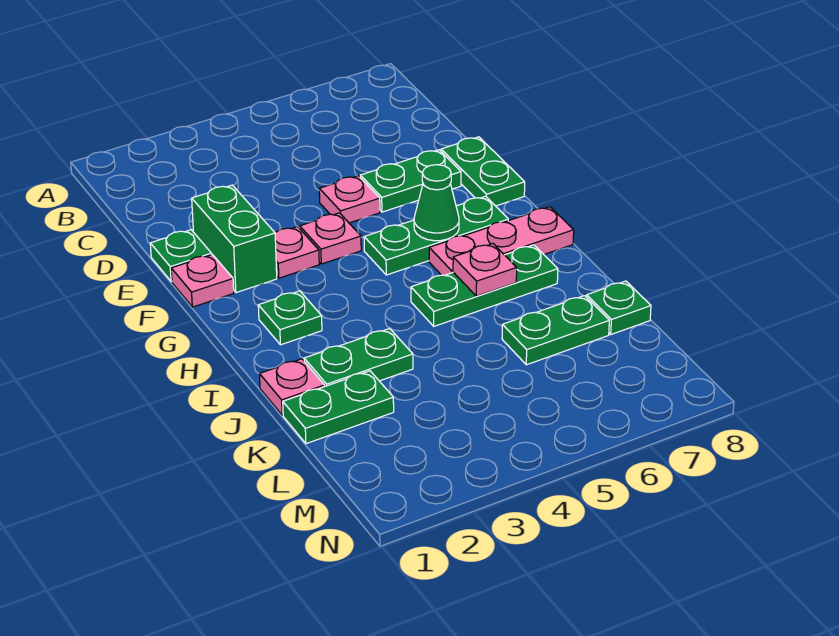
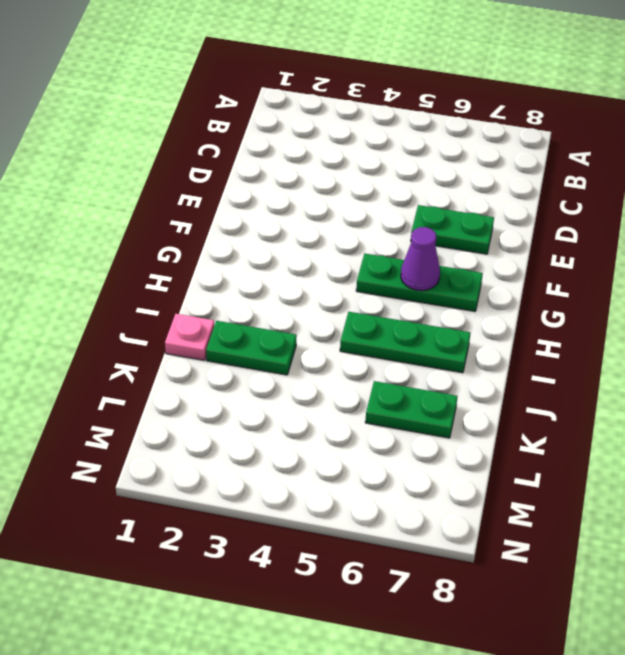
purple cone G6 level 2 -> green cone G6 level 2
none -> green plate E1 level 1
none -> green brick E2:F2 level 1
none -> pink plate E5 level 1

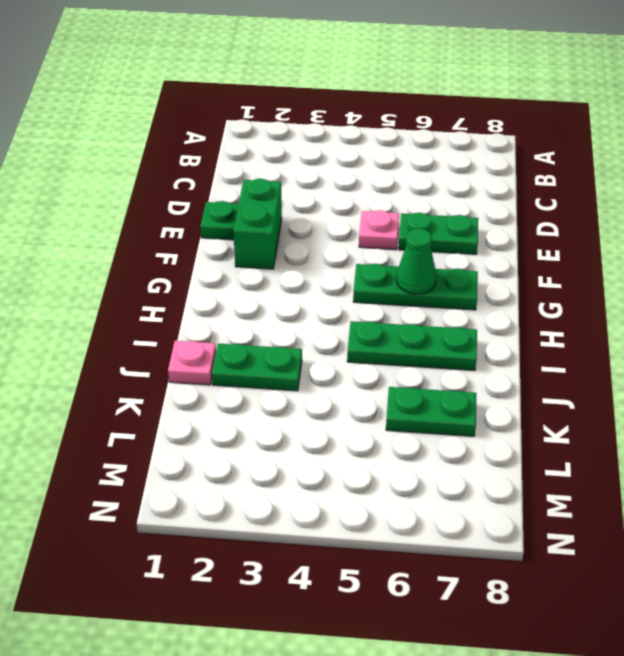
none -> green plate E8:F8 level 1
none -> pink plate F1 level 1
none -> pink plate F3 level 1

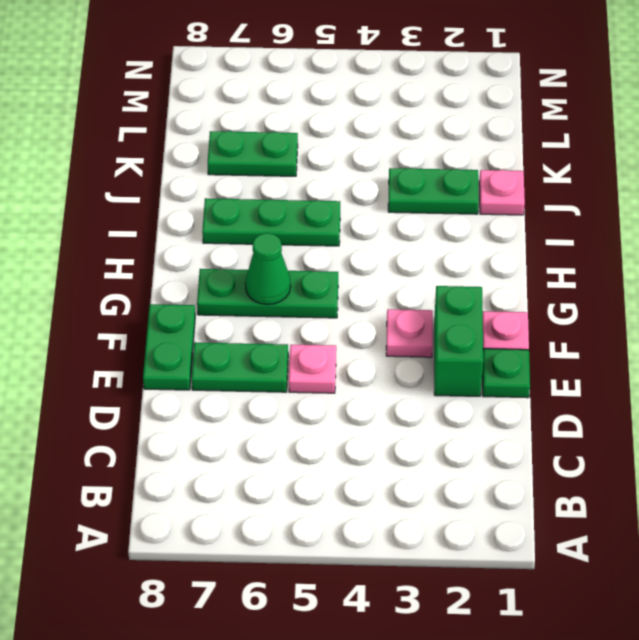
none -> pink plate F4 level 1
none -> green plate H2 level 1
none -> pink plate H6:H8 level 1

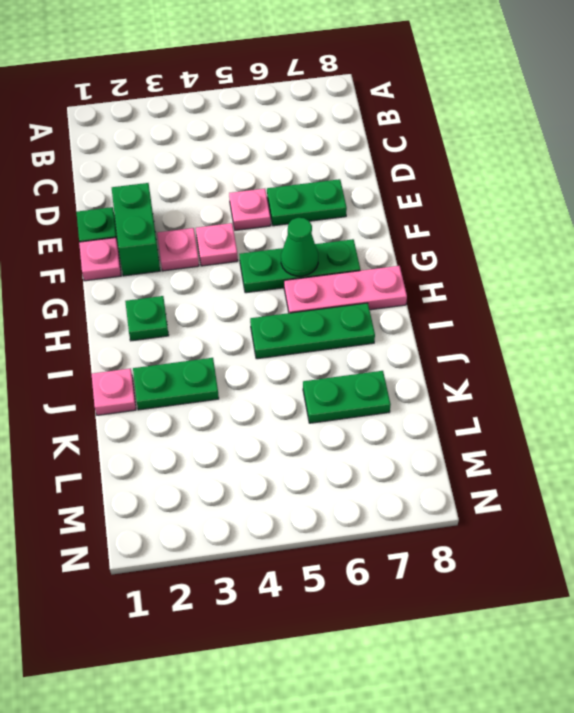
none -> green plate E8:F8 level 1
none -> green plate K1:K2 level 1
none -> green plate K8 level 1

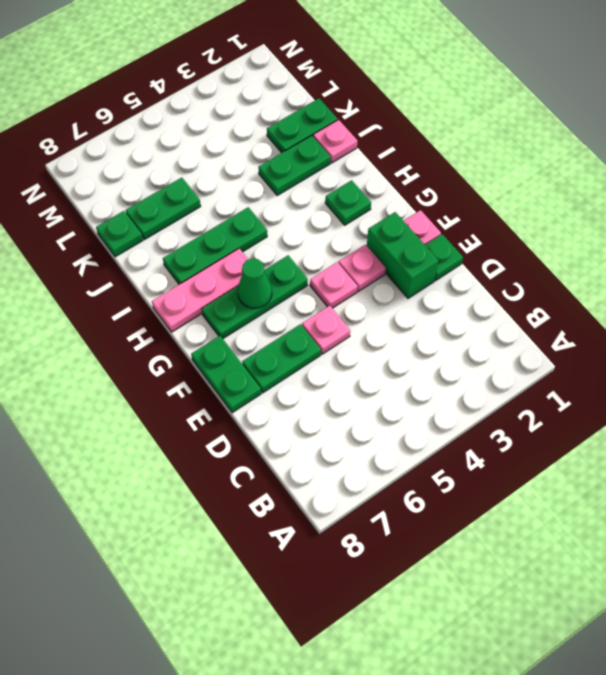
none -> pink plate I6 level 2

